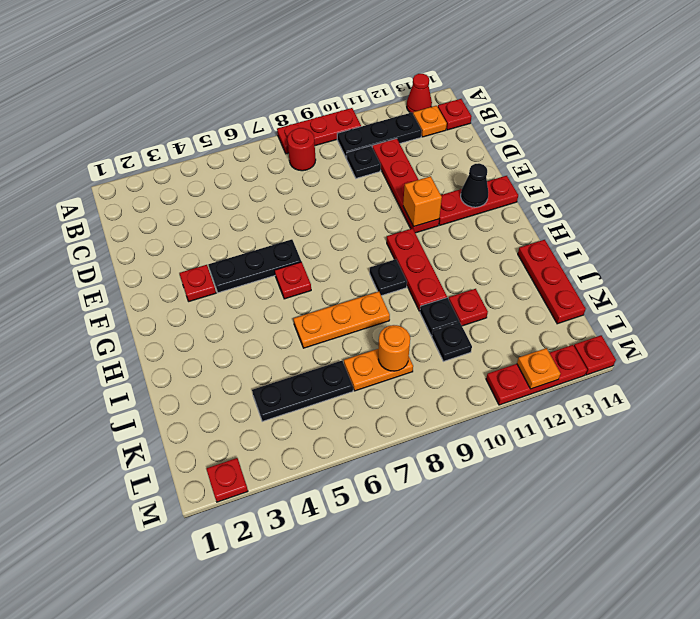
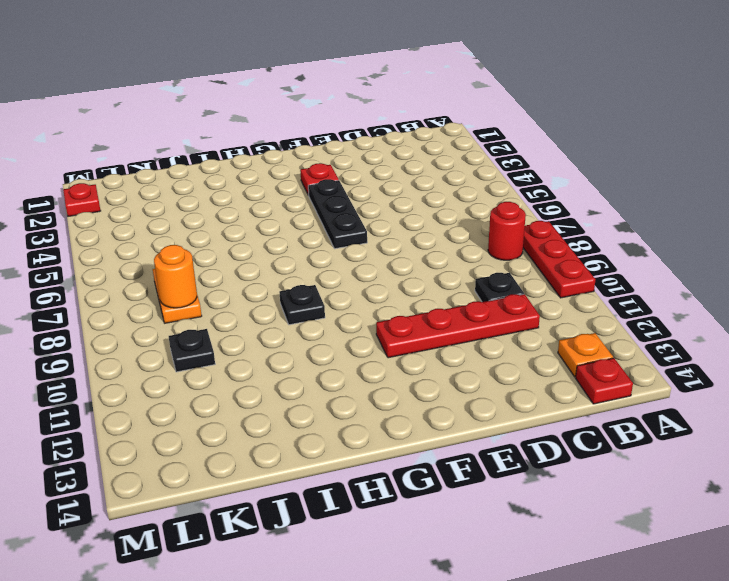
none -> red cone A13 level 1
none -> black plate B10:B12 level 1
none -> red plate F12:F14 level 1

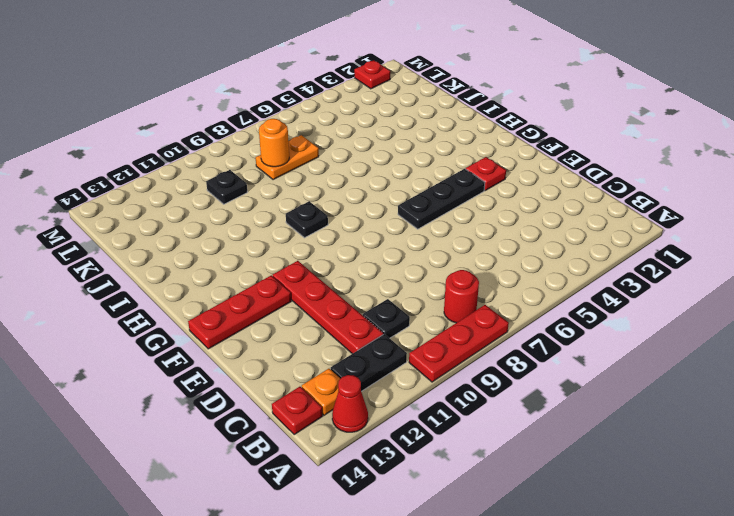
black plate B11:B12 level 1 -> black plate B10:B12 level 1
none -> red plate G6 level 1
none -> red plate G10:I10 level 1
none -> orange plate I6:I8 level 1

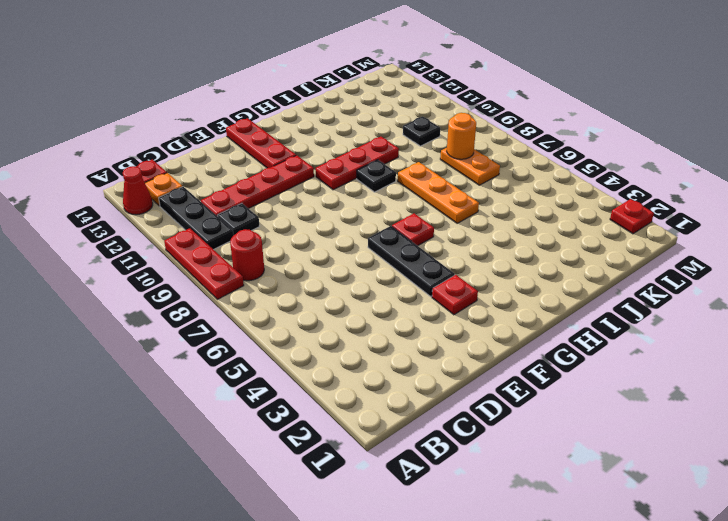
none -> red plate I14:K14 level 1
none -> black plate J10 level 1
none -> red plate J11 level 1

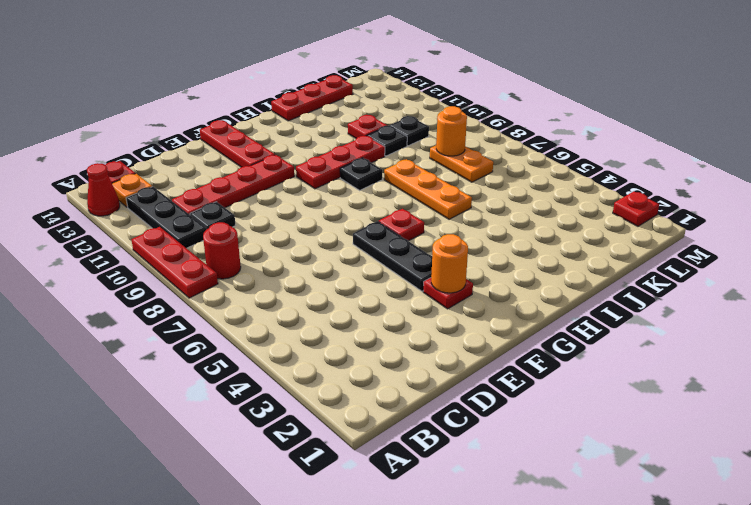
orange round brick F3 level 2 -> none
none -> black plate K4:K6 level 1
none -> red plate M11:M13 level 1
none -> red plate M14 level 1

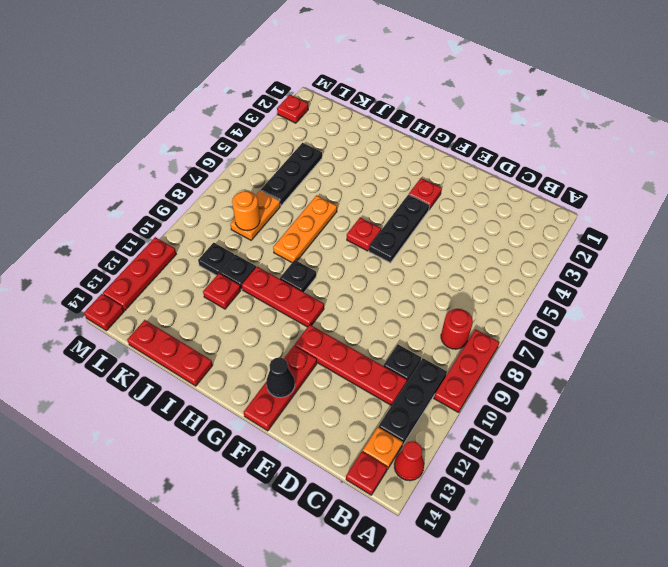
none -> orange brick F11 level 2
none -> orange plate M12 level 2

